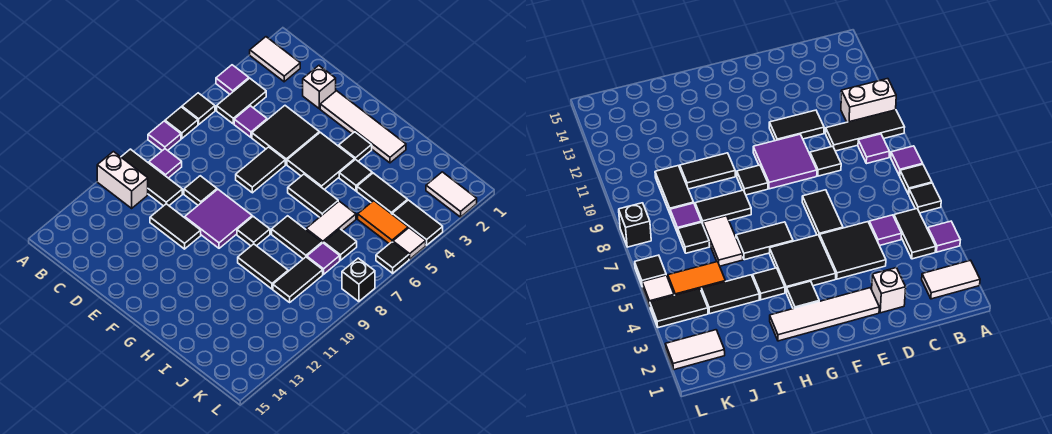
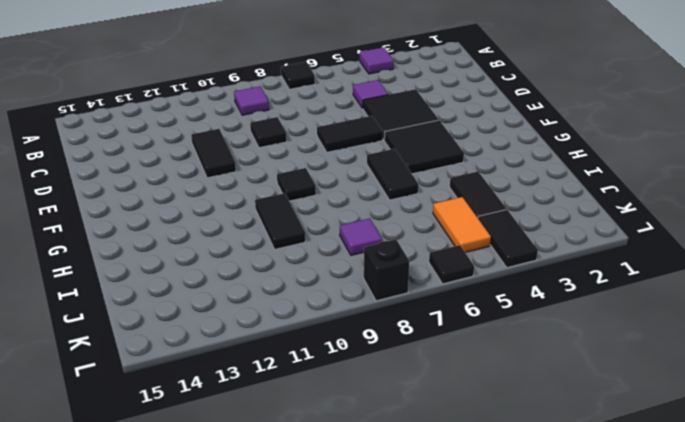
none -> white tile A2:B2 level 1
none -> black tile A6 level 1
none -> purple tile A8 level 1
none -> black tile A10:C10 level 1

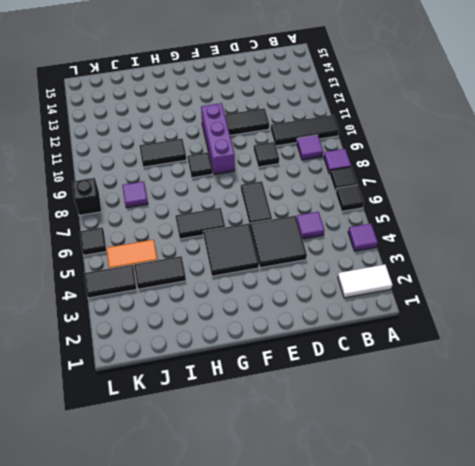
purple brick F9:F11 level 1 -> purple tile E9:F10 level 1
none -> white brick A11:B11 level 1
none -> black tile B4:B5 level 1
none -> white brick D2 level 1
none -> white tile E2:H2 level 1

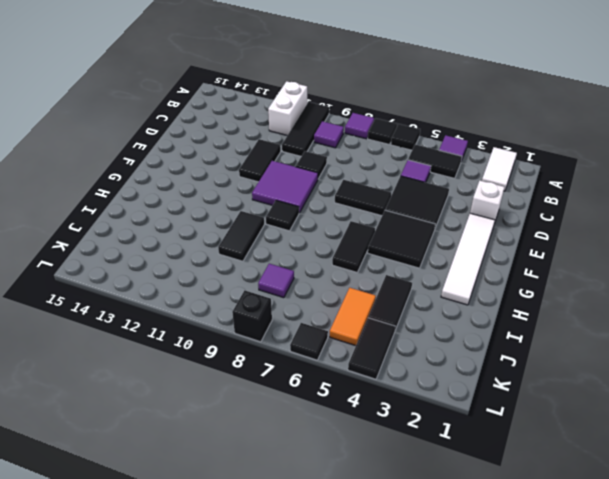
none -> black tile G3 level 1
none -> black tile H4 level 1
none -> black tile H8:I8 level 1
none -> white tile I6:I7 level 1

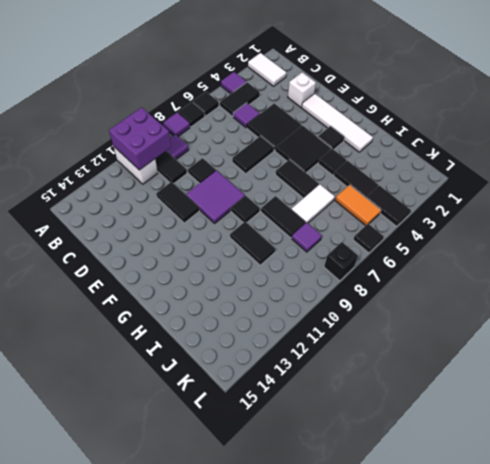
purple brick A10:B11 level 2 -> none
none -> black tile J7 level 1
none -> black tile J9:J10 level 1
none -> white tile K2:L2 level 1
none -> white tile L5 level 1

